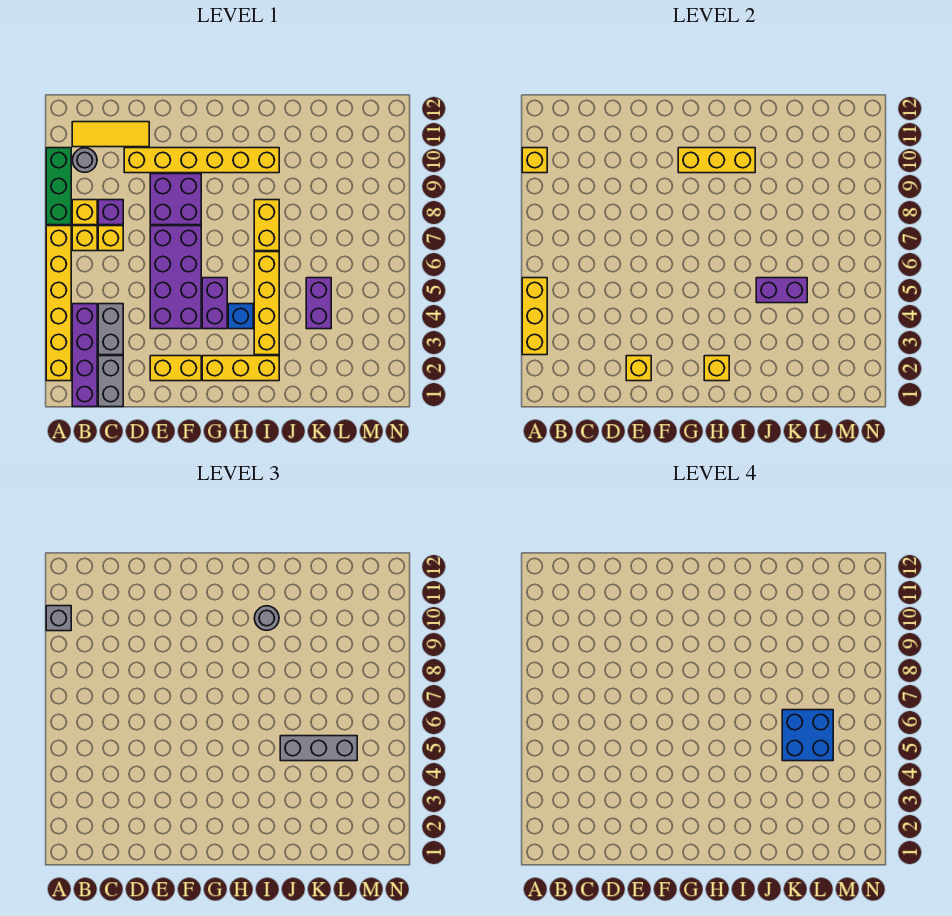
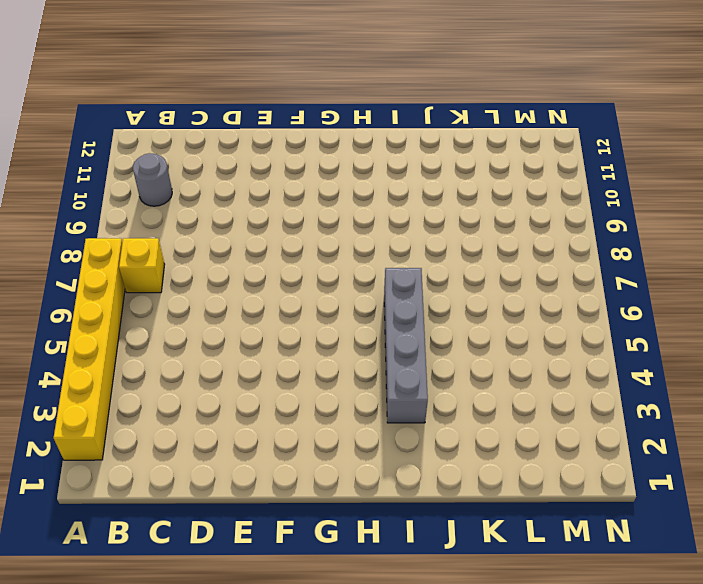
grey brick I3:I6 level 1 -> yellow brick I3:I6 level 1
none -> green brick A8:A10 level 1
none -> purple brick B1:B4 level 1
none -> yellow brick B8 level 1
none -> yellow tile B11:D11 level 1

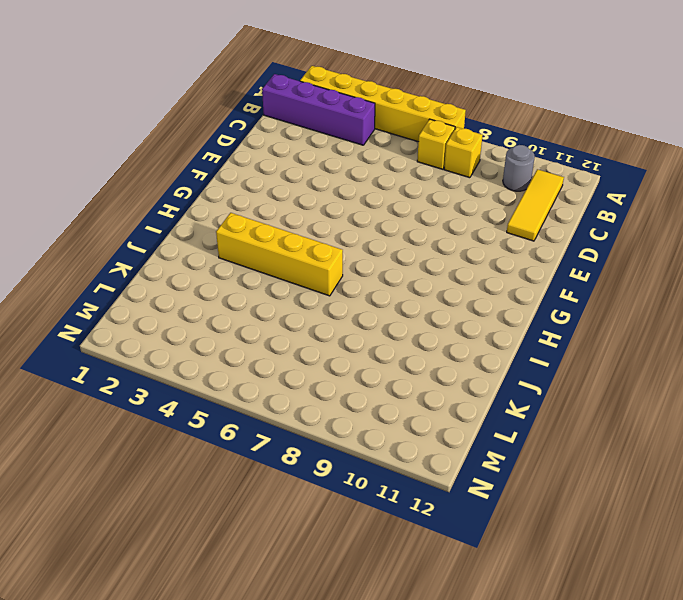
none -> green brick A8:A10 level 1
none -> grey brick C1:C2 level 1
none -> grey brick C3:C4 level 1
none -> yellow brick C7 level 1

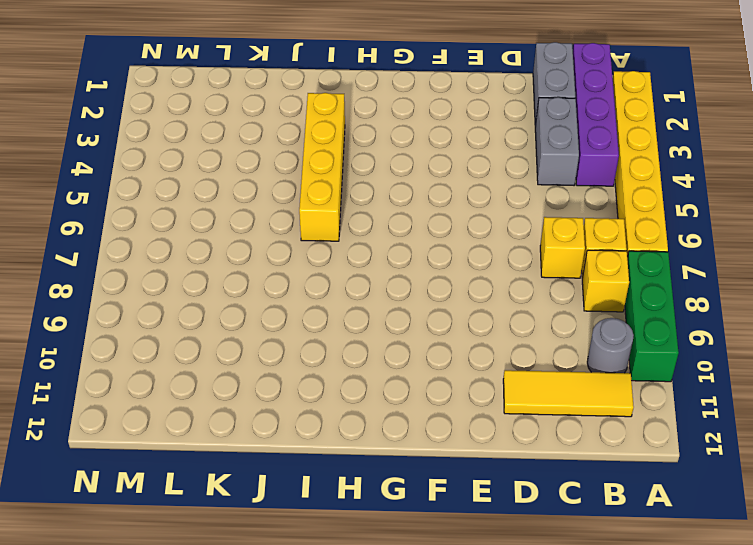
none -> purple brick C8 level 1
none -> yellow brick D10:I10 level 1
none -> yellow brick E2:F2 level 1
none -> purple brick E4:F7 level 1

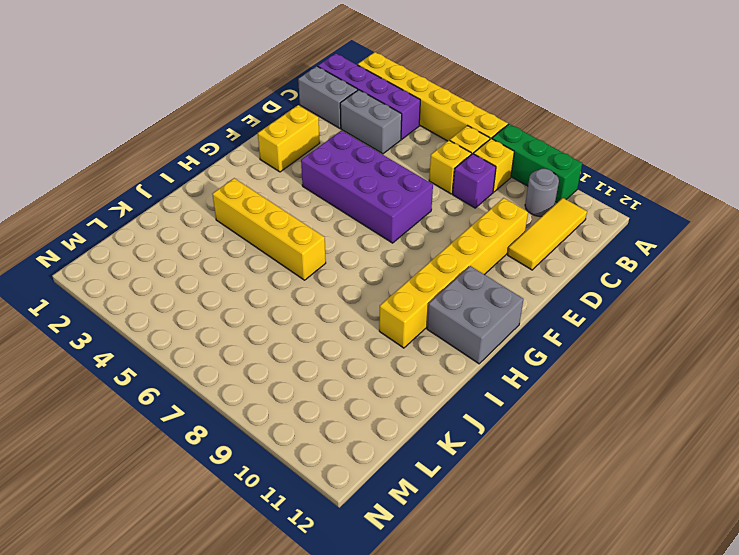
grey brick G11:H12 level 1 -> none
none -> purple brick E8:F9 level 1
none -> yellow brick G2:I2 level 1
none -> purple brick G4:G5 level 1
none -> blue brick H4 level 1

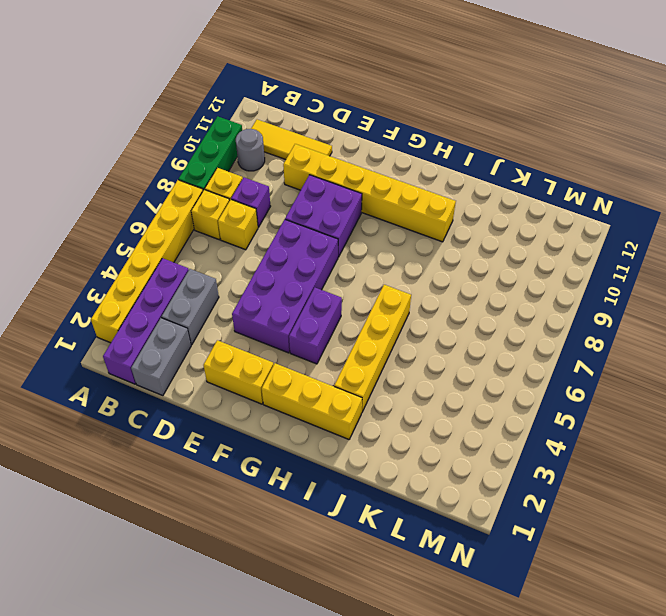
none -> blue brick H4 level 1
none -> yellow brick I7:I8 level 1
none -> purple brick K4:K5 level 1
none -> yellow brick A3:A5 level 2

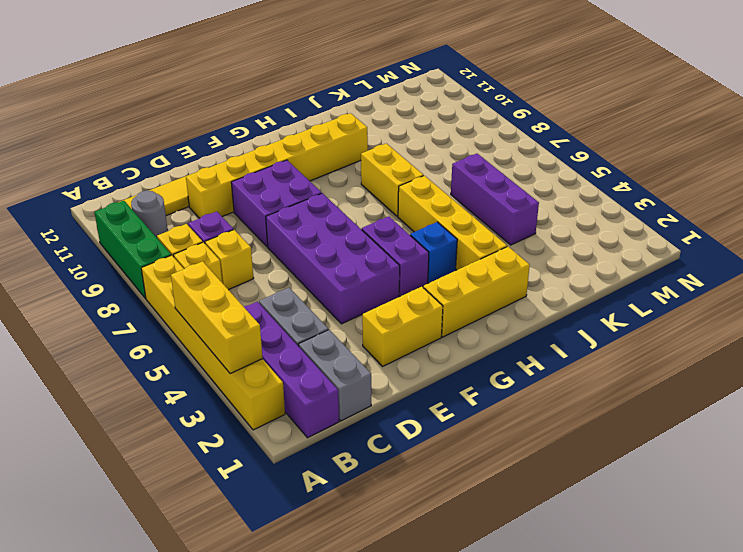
purple brick K4:K6 level 1 -> purple brick K4:K5 level 1
none -> yellow brick A10 level 2
none -> yellow brick E2 level 2
none -> yellow brick G10:I10 level 2
none -> yellow brick H2 level 2

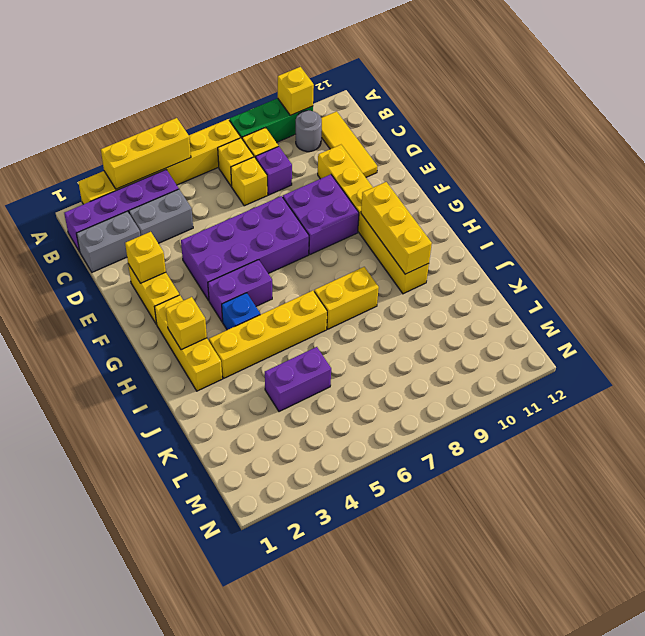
none -> purple brick J5:K5 level 2
none -> grey brick A10 level 3
none -> grey round brick I10 level 3
none -> grey brick J5:L5 level 3

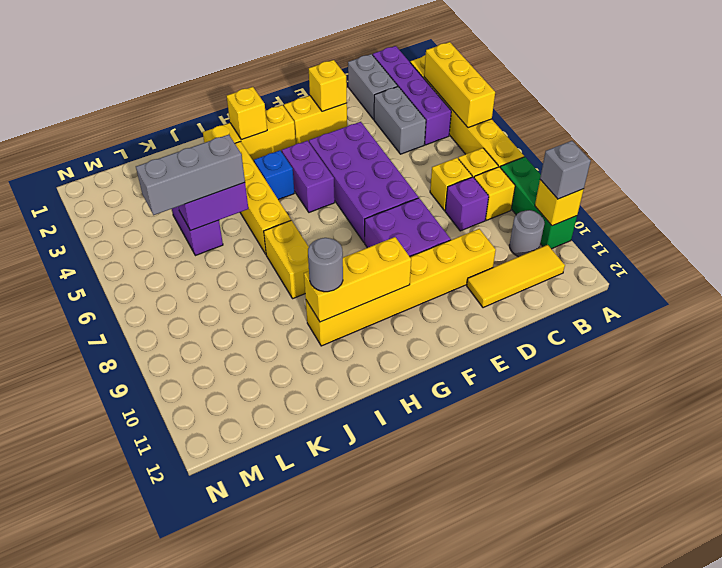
none -> blue brick K5:L6 level 4

